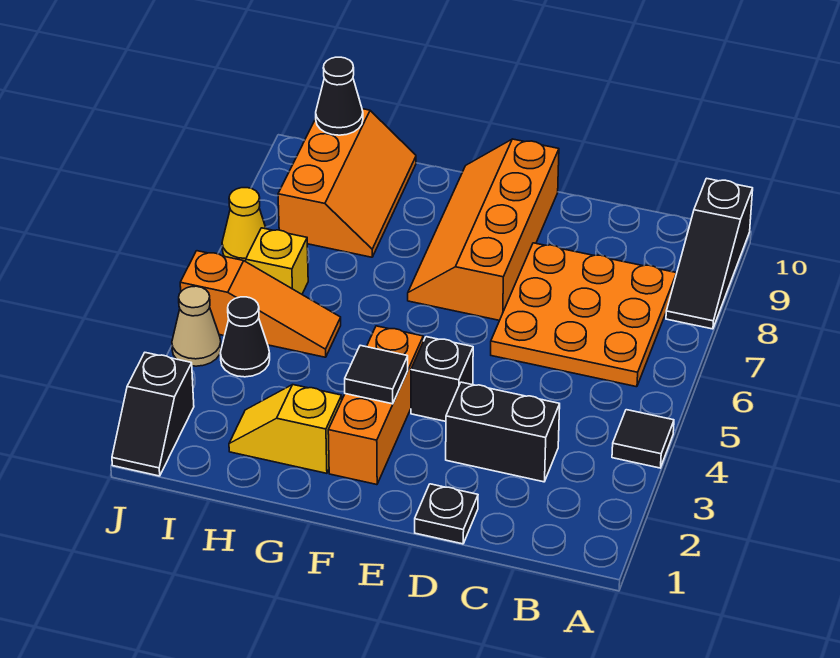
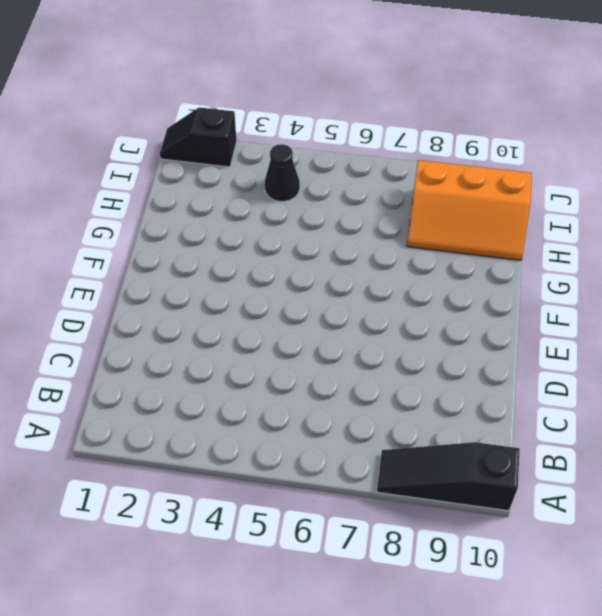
none -> black tile A4 level 1
none -> orange plate B6:D8 level 1
none -> black brick C3:D3 level 1

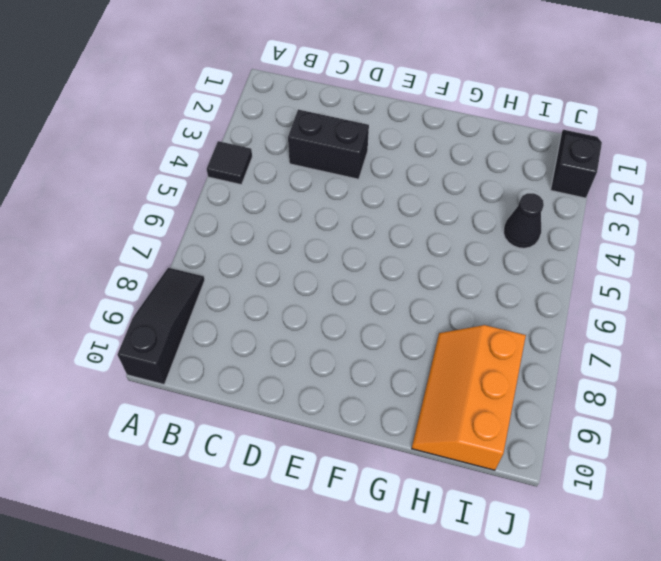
none -> orange plate B6:D8 level 1
none -> black plate D1 level 1
none -> black brick E4 level 1

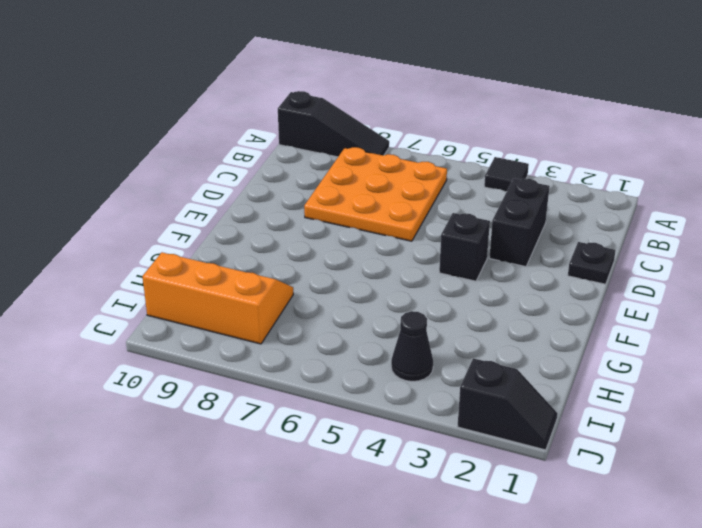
none -> orange slope E7:F10 level 1 top E
none -> orange brick F2:F4 level 1
none -> yellow slope G2:H2 level 1 top G

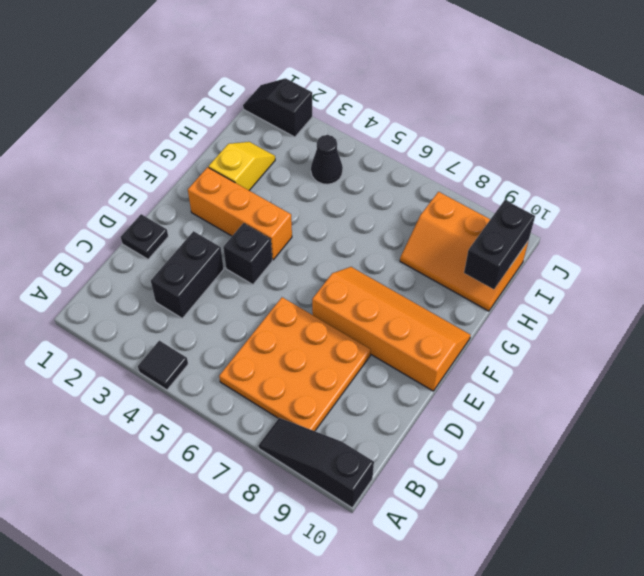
black brick H10:I10 level 2 -> black cone I10 level 2
none -> orange slope H5:J5 level 1 top J
none -> yellow brick I6 level 1
none -> tan cone J4 level 1

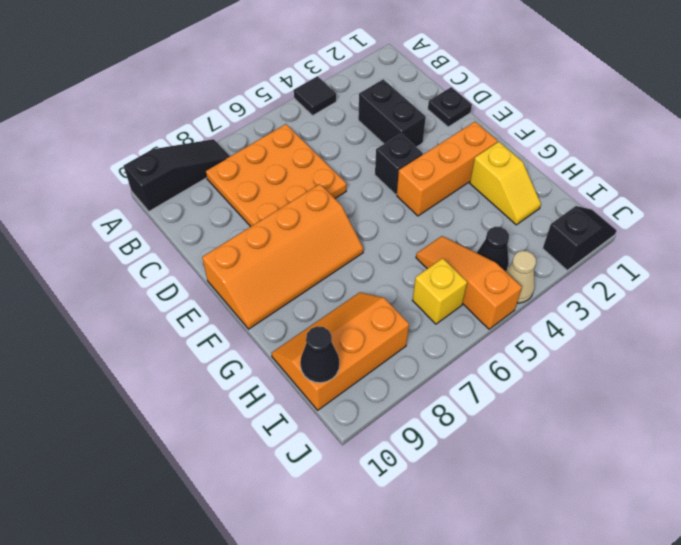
none -> yellow cone J7 level 1
none -> black tile F3 level 2

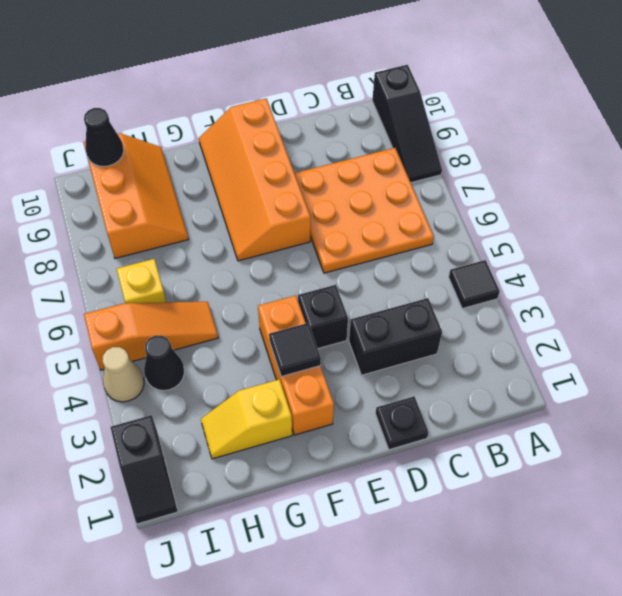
none -> yellow cone J7 level 1

